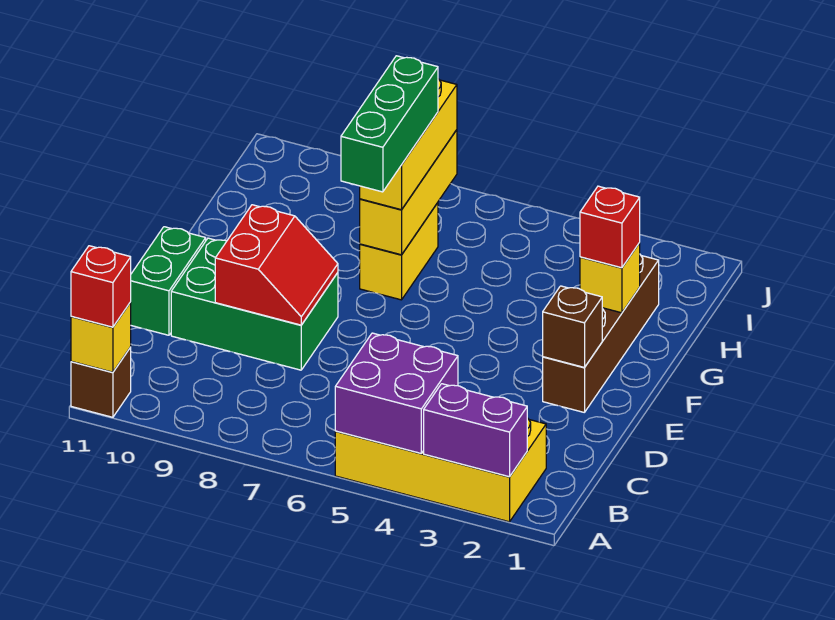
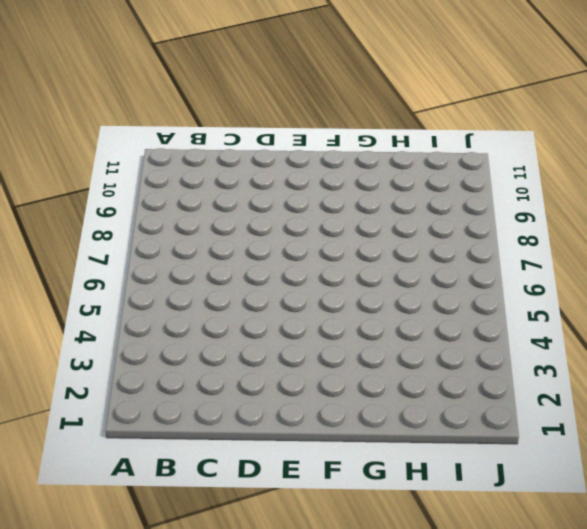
none -> yellow brick A2:B5 level 1
none -> brown brick A11 level 1
none -> green brick D8:E10 level 1

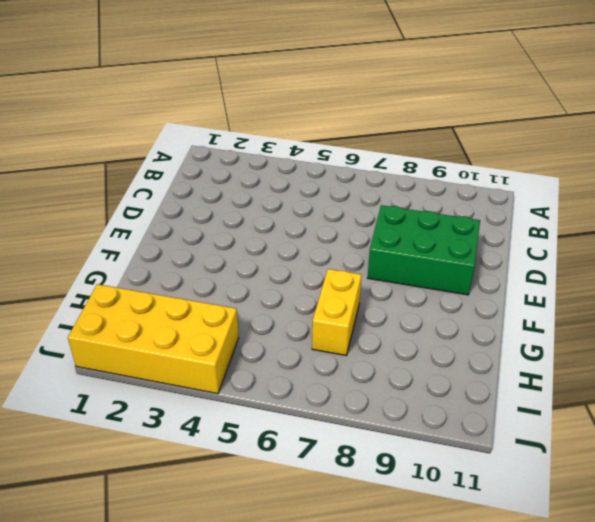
yellow brick I1:J4 level 1 -> yellow brick A2:B5 level 1
none -> brown brick A11 level 1
none -> green brick D11:E11 level 1
none -> brown brick E2:H2 level 1

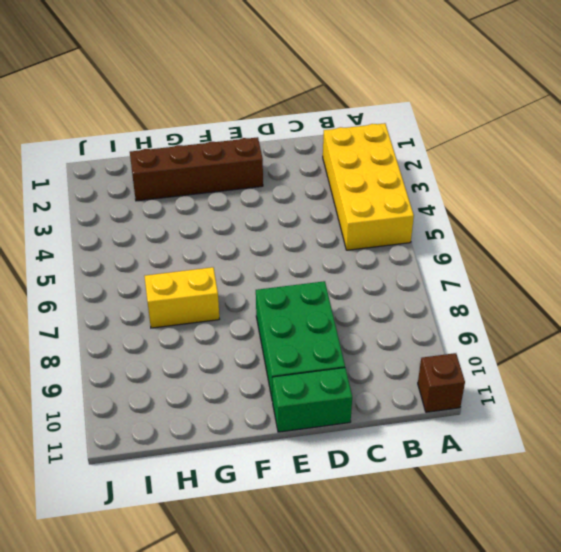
none -> purple brick A2:A3 level 2
none -> purple brick A4:B5 level 2
none -> yellow brick A11 level 2

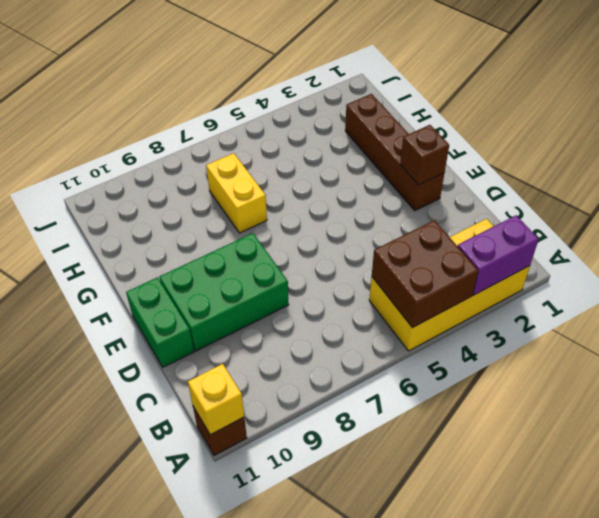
brown brick A4:B5 level 2 -> purple brick A4:B5 level 2
none -> red slope D8:E9 level 2 top 9
none -> yellow brick G2 level 2
none -> yellow brick G7:I7 level 2

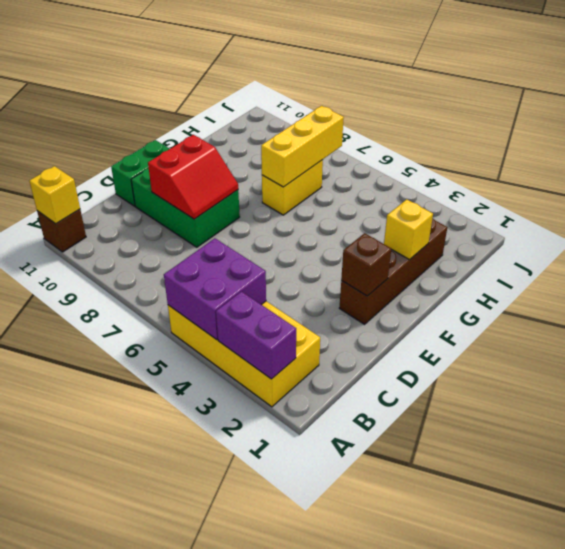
none -> red brick A11 level 3
none -> red brick G2 level 3
none -> yellow brick G7:I7 level 3

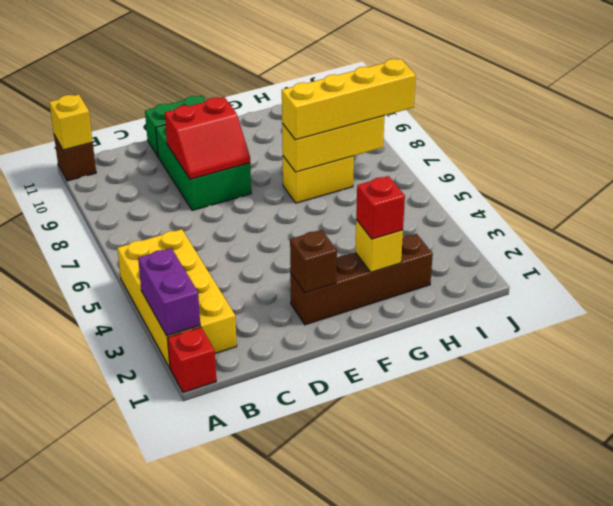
red brick A1 level 1 -> red brick A11 level 3
yellow brick G7:J7 level 3 -> yellow brick G7:I7 level 3
none -> purple brick A4:B5 level 2
none -> green brick F7:H7 level 4

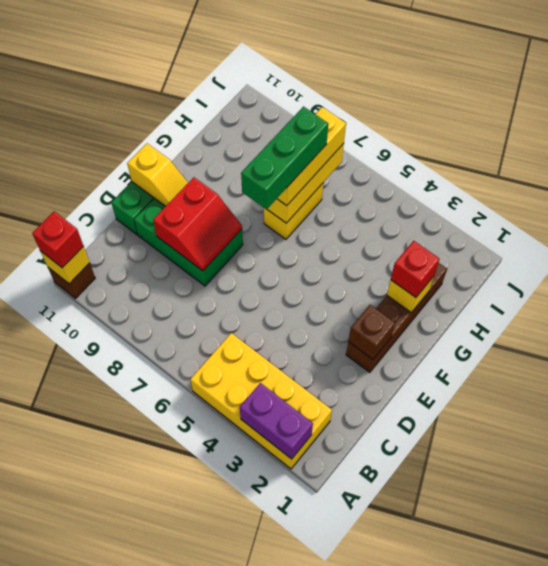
yellow slope E10:E11 level 2 top 11 -> none
none -> purple brick A4:B5 level 2

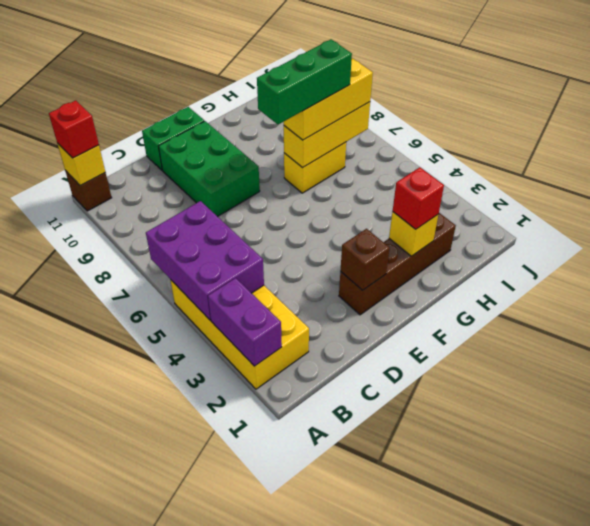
purple brick A4:B6 level 2 -> purple brick A4:B5 level 2
none -> red slope D8:E9 level 2 top 9

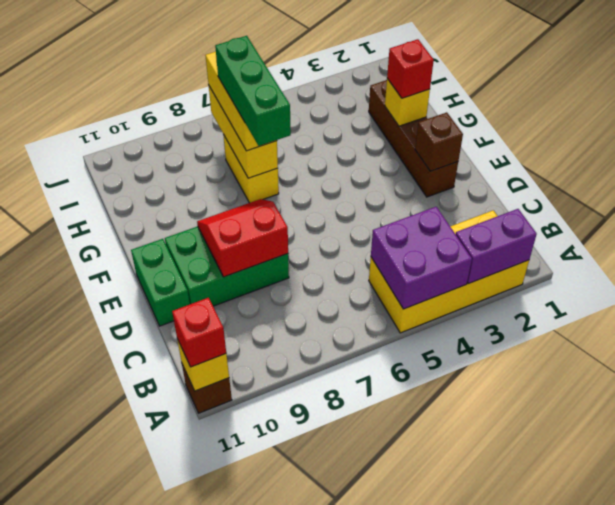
red slope D8:E9 level 2 top D -> red slope D8:E9 level 2 top 9

